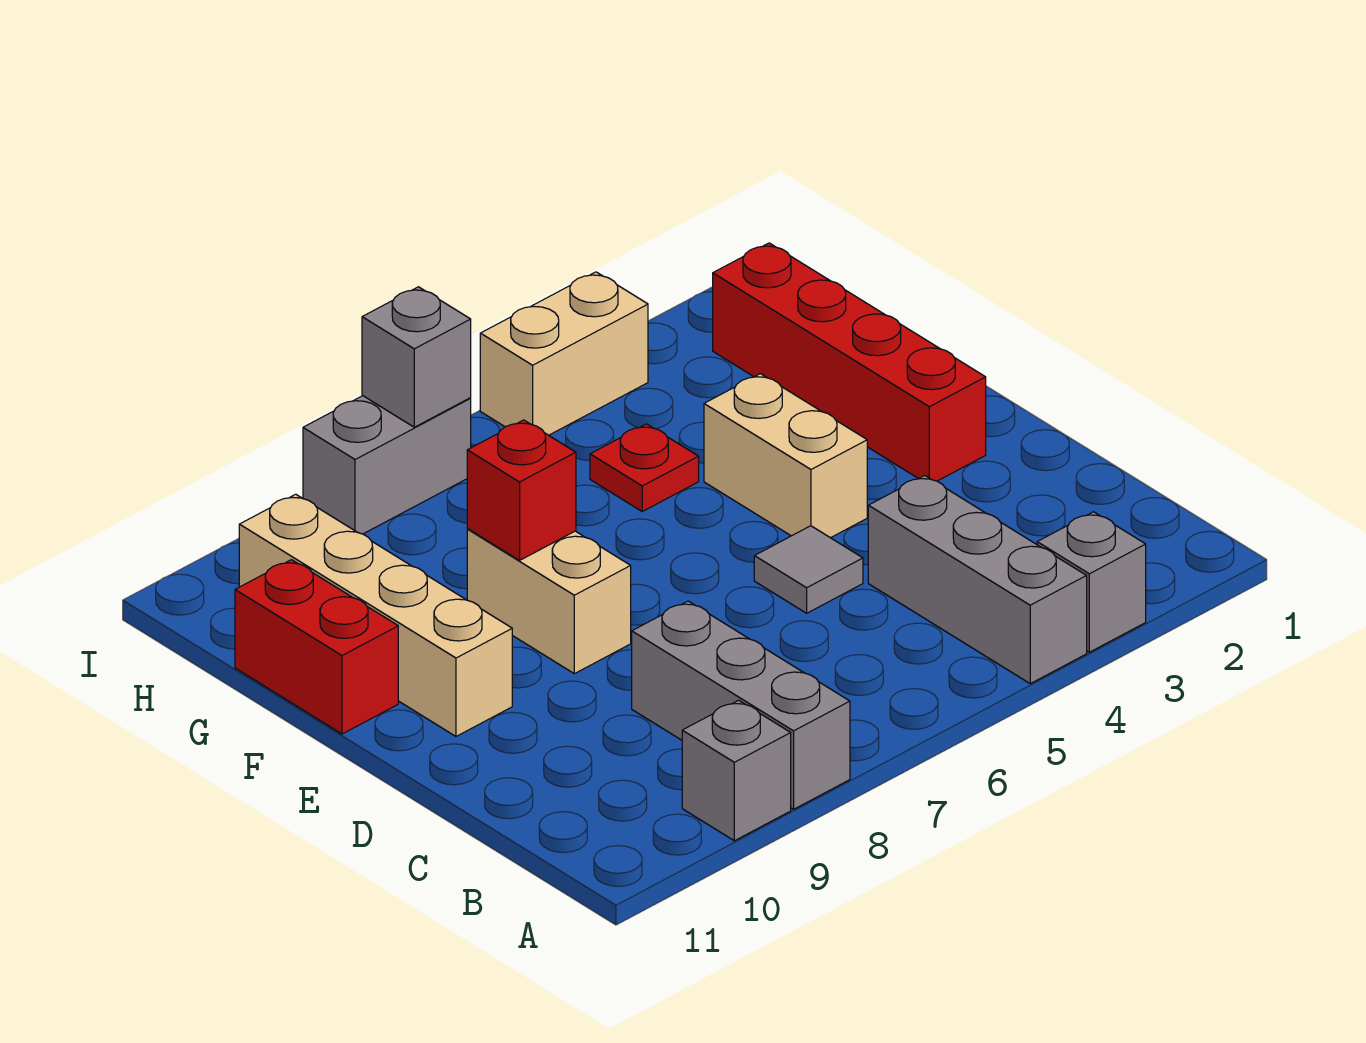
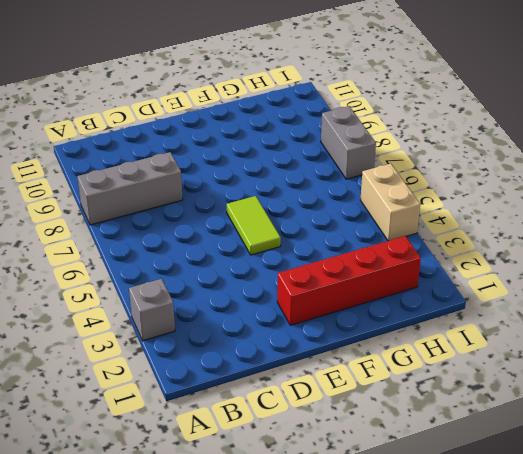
lime tile E5:E6 level 1 -> none
none -> grey brick A4:C4 level 1
none -> grey brick A9 level 1
none -> grey tile D5 level 1

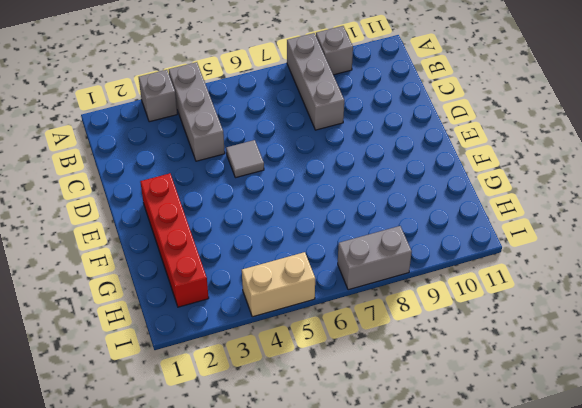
none -> tan brick E4:F4 level 1
none -> tan brick E8:F8 level 1
none -> tan brick E10:H10 level 1

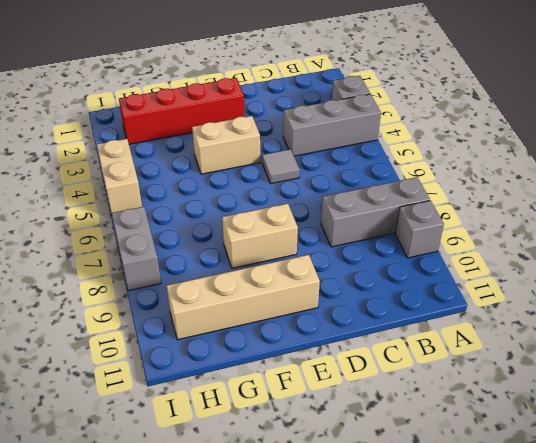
none -> red brick F11:G11 level 1
none -> red plate G5 level 1
none -> red brick F8 level 2

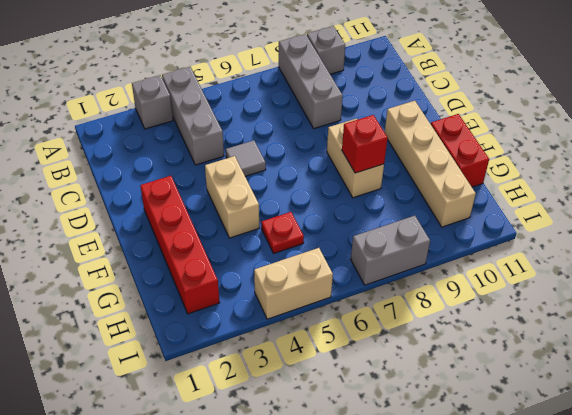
none -> grey brick I7 level 2

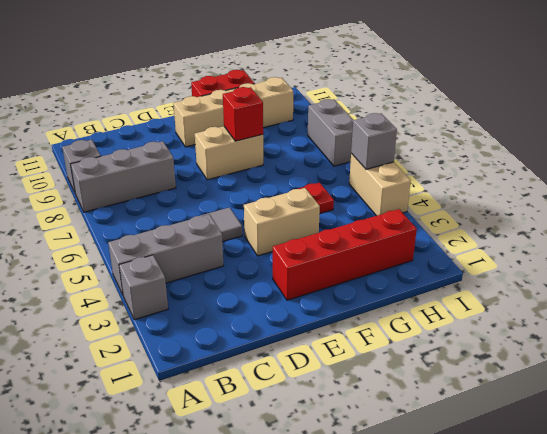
grey brick I5 level 2 -> grey brick I7 level 2

